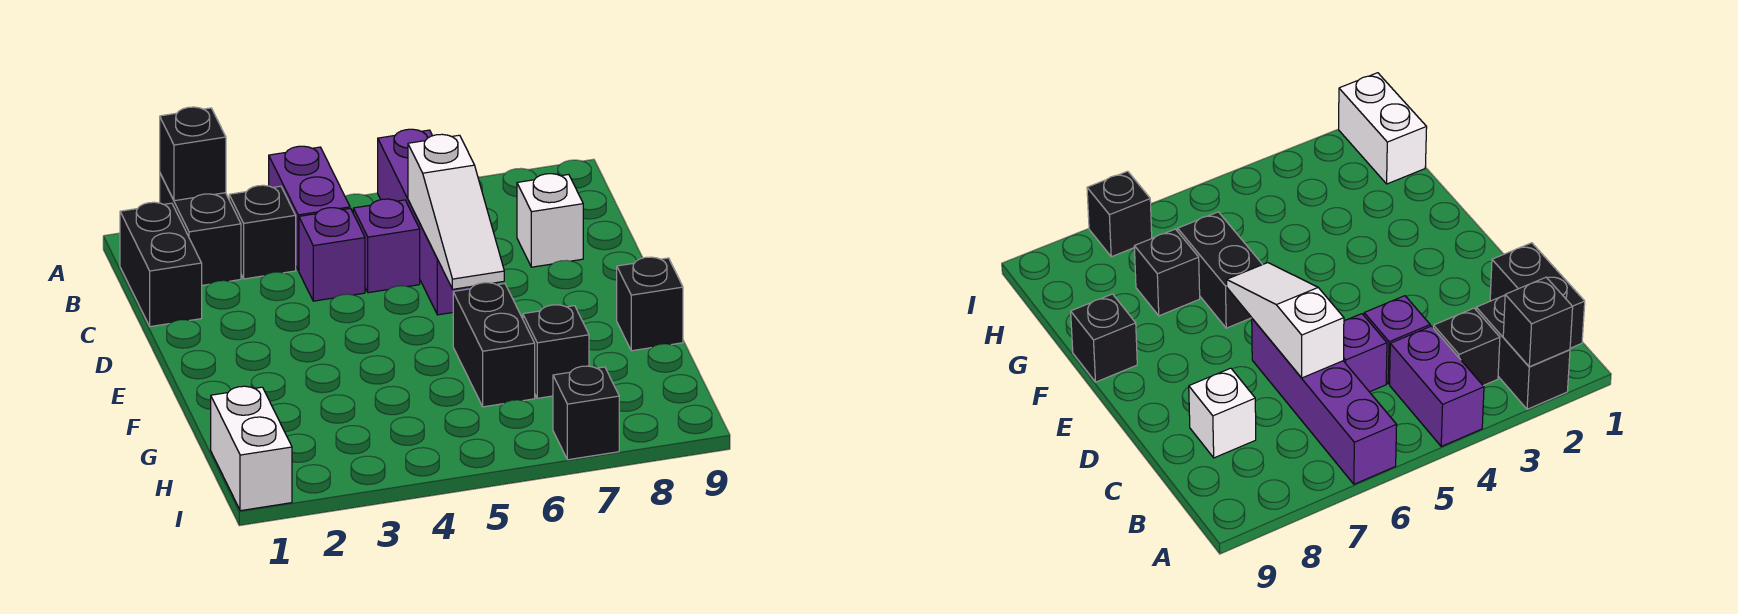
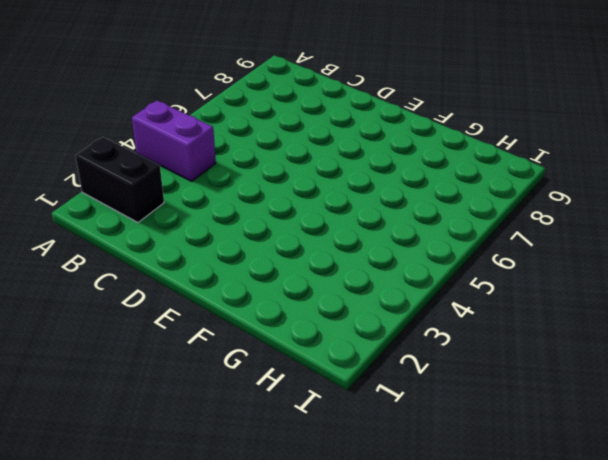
none -> purple brick A6:D6 level 1
none -> black brick B1:C1 level 1
none -> black brick B3 level 1

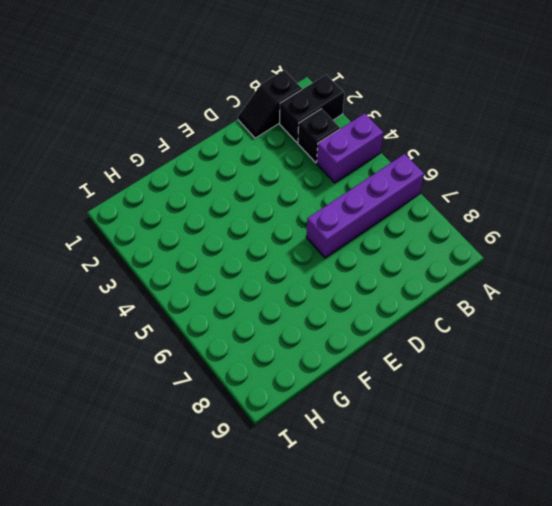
black slope B1:C1 level 1 top B -> black brick B1:C1 level 1
none -> purple brick C4 level 1
none -> purple brick C5 level 1
none -> white brick C8 level 1

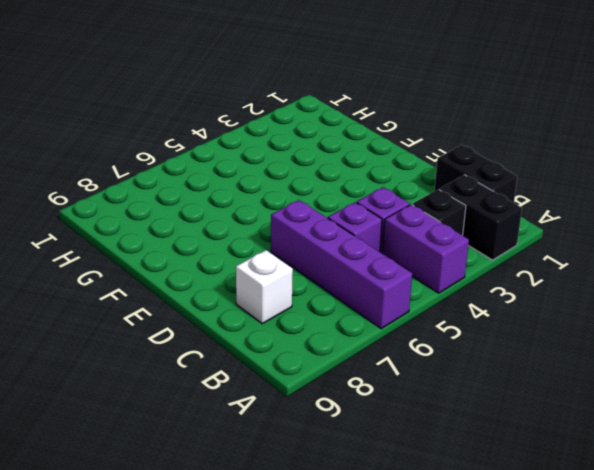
none -> black brick F6:G6 level 1
none -> black brick F9 level 1
none -> black brick G7 level 1

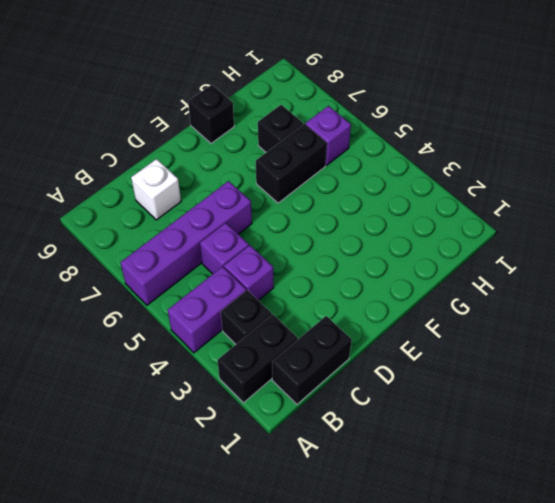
purple brick H6 level 1 -> none
none -> white brick H1:I1 level 1
none -> black brick I7 level 1
none -> black brick A2 level 2

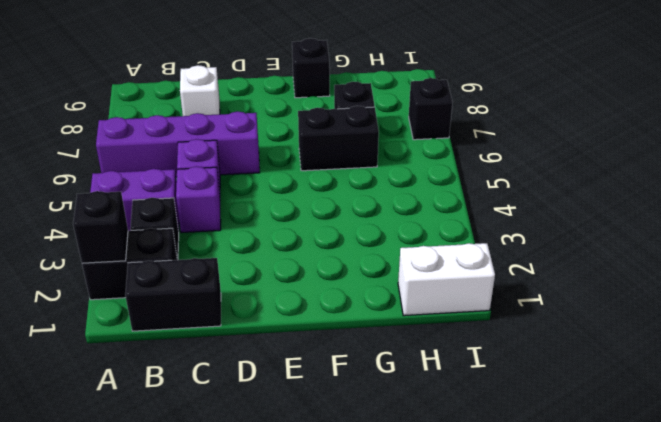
none -> white slope C6:E6 level 2 top C

